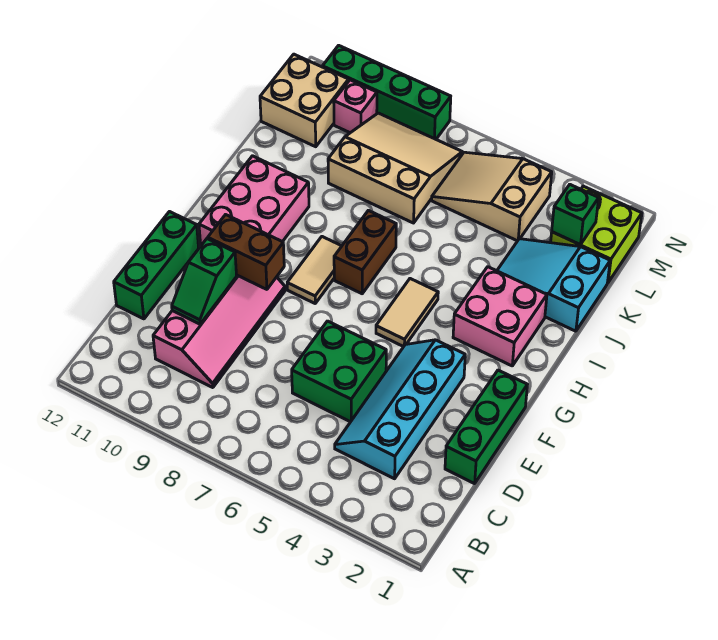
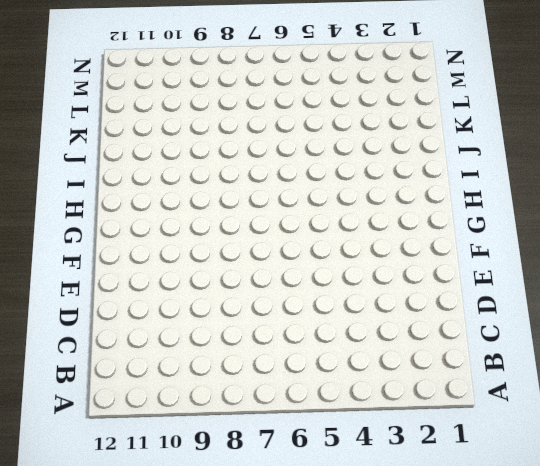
none -> cyan slope C3:F4 level 1 top 3
none -> pink slope C9:F10 level 1 top 10
none -> green brick D1:F1 level 1

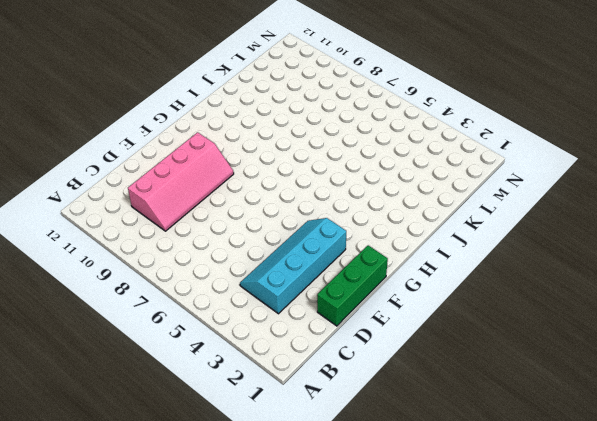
none -> green brick D5:E6 level 1
none -> green brick D12:F12 level 1
none -> tan tile G5:H5 level 1

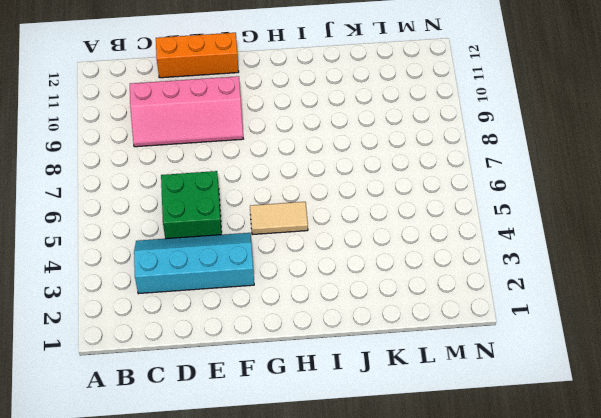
orange brick D12:F12 level 1 -> green brick D12:F12 level 1
none -> green brick D1:F1 level 1
none -> tan tile G8:H8 level 1
none -> pink brick G10:I11 level 1

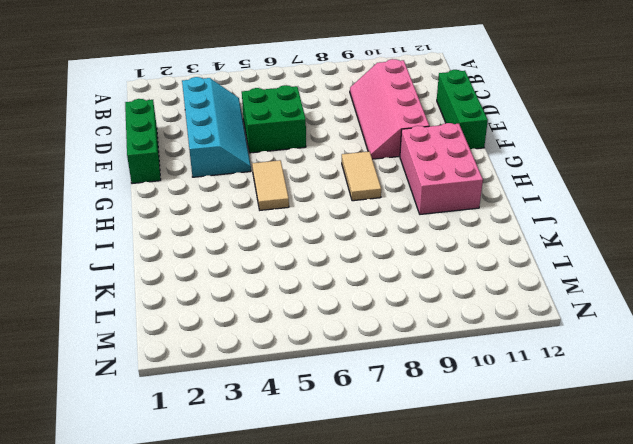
none -> pink brick H2:I3 level 1
none -> brown brick H7:I7 level 1
none -> cyan slope J1:K3 level 1 top 1

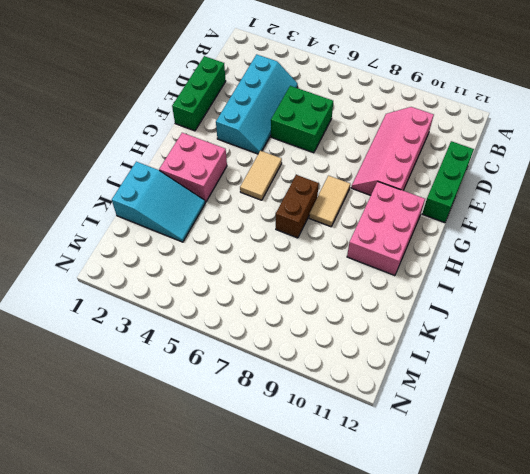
none -> tan slope K7:M9 level 1 top K
none -> lime brick L1:M2 level 1
none -> tan slope L4:M6 level 1 top 4

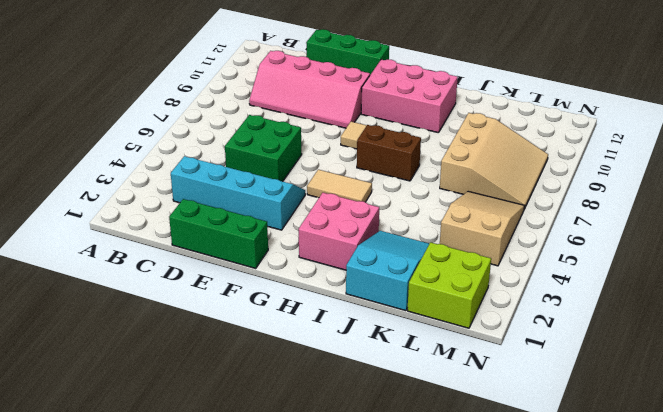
none -> tan brick L11:M12 level 1
none -> pink brick M10 level 1
none -> green brick N8:N11 level 1

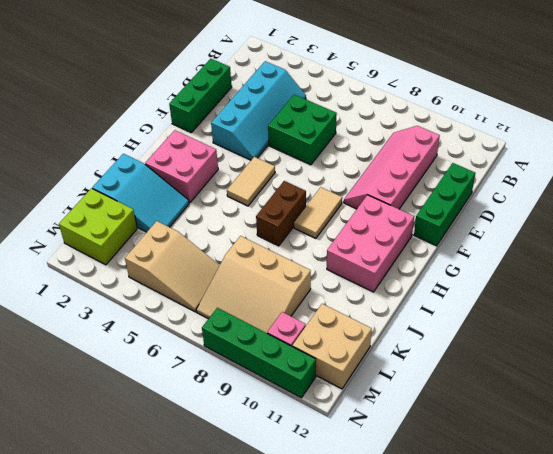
none -> green slope D10:E10 level 2 top E
none -> brown brick F9:F10 level 2
none -> green brick L2 level 2

